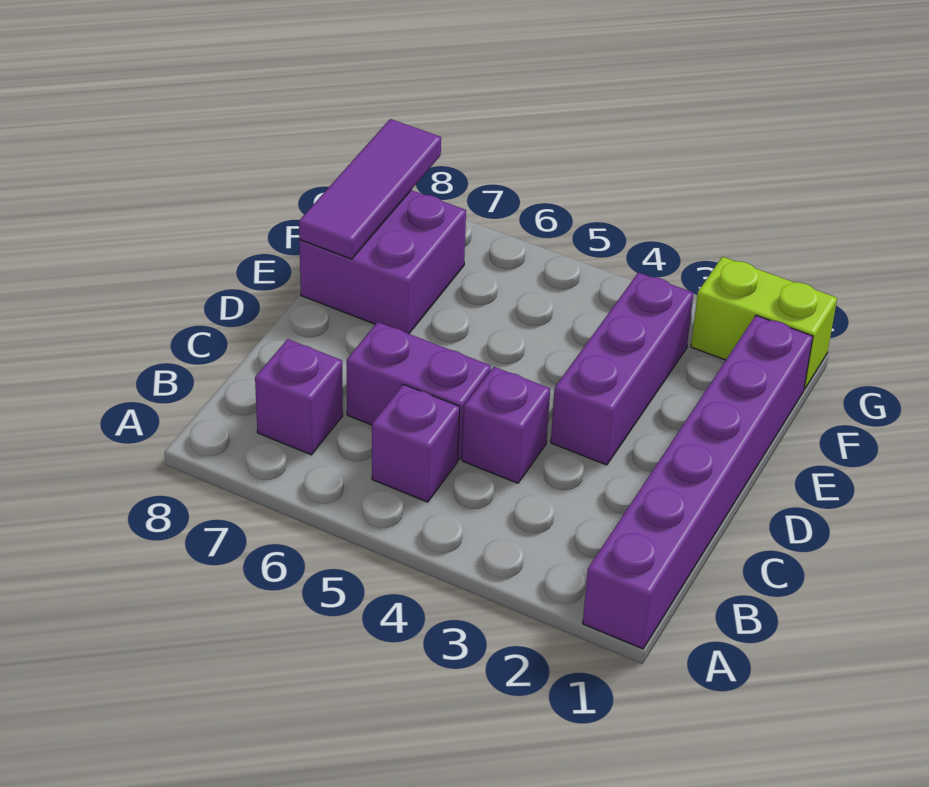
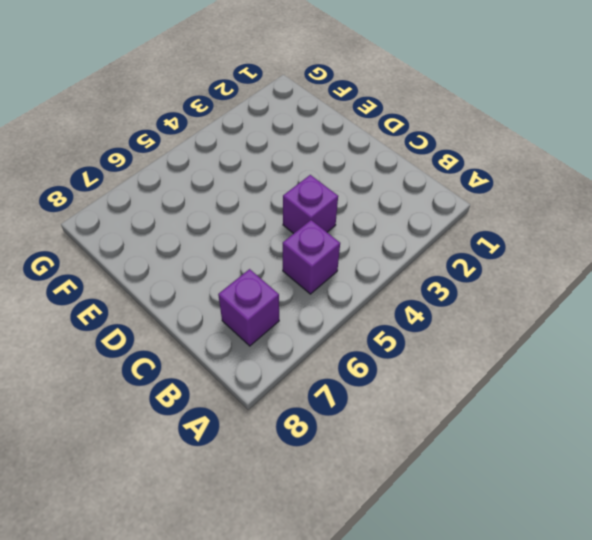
none -> purple brick A1:F1 level 1
none -> purple brick C5:C6 level 1

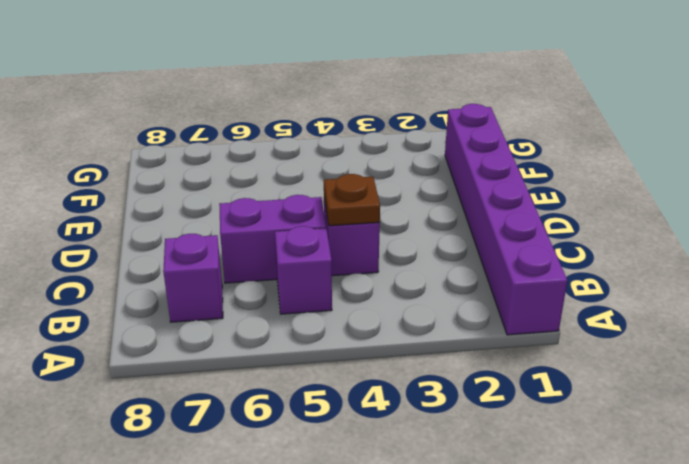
brown plate C4 level 2 -> none
none -> purple brick D3:F3 level 1
none -> purple brick E7:F8 level 1

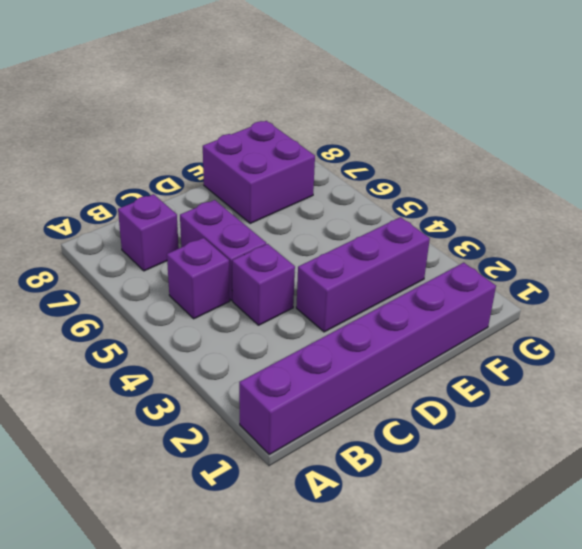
none -> lime brick G1:G2 level 1
none -> purple tile E8:G8 level 2

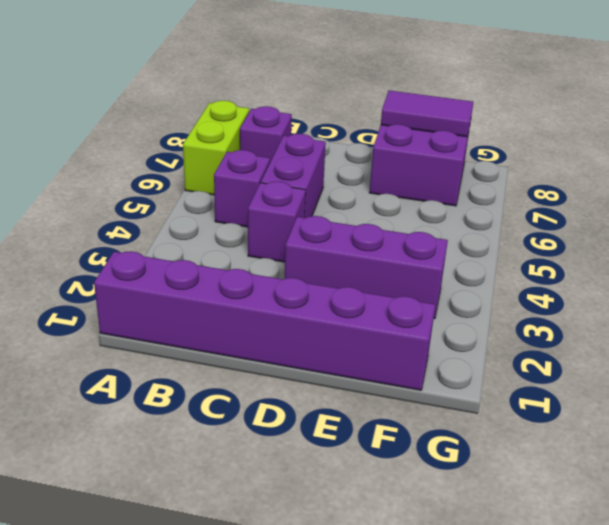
lime brick A6:A7 level 1 -> lime brick G1:G2 level 1
purple tile E8:F8 level 2 -> purple tile E8:G8 level 2

